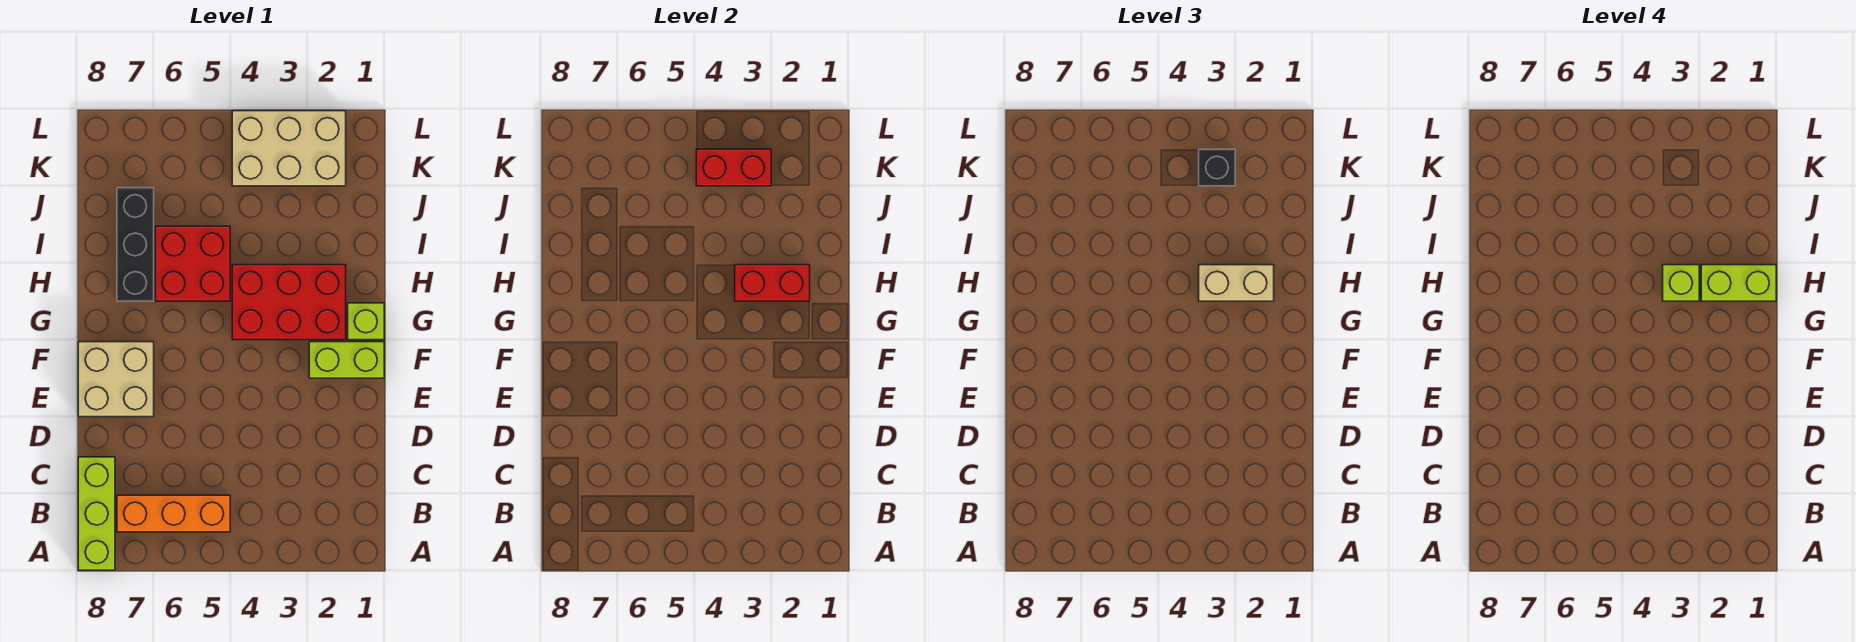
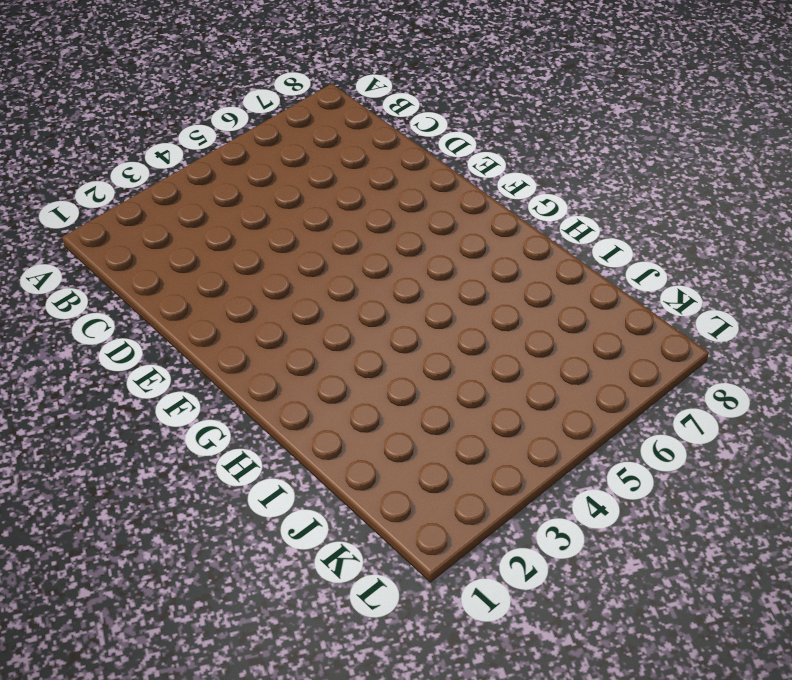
none -> lime brick A8:C8 level 1
none -> orange brick B5:B7 level 1
none -> tan brick E7:F8 level 1

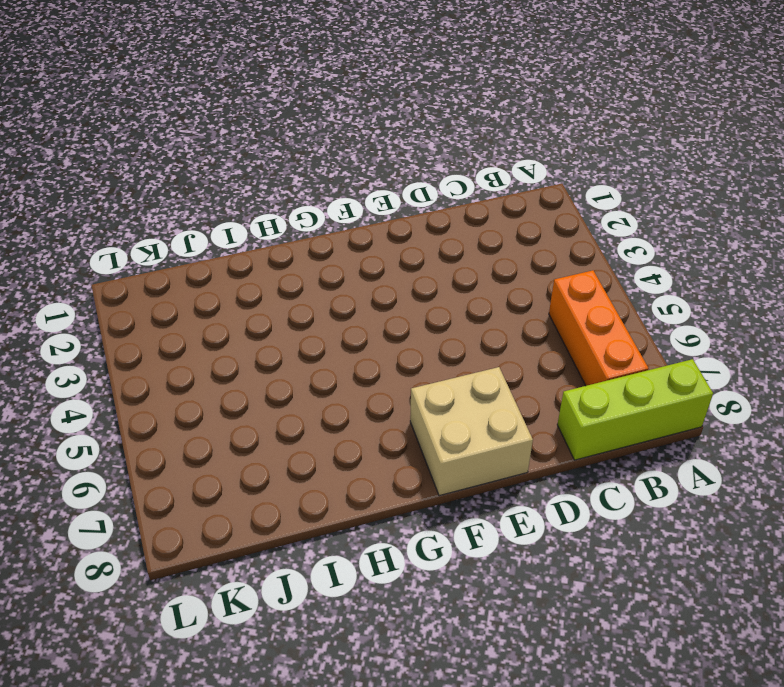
none -> lime brick F1:F2 level 1
none -> lime brick G1 level 1
none -> red brick G2:H4 level 1

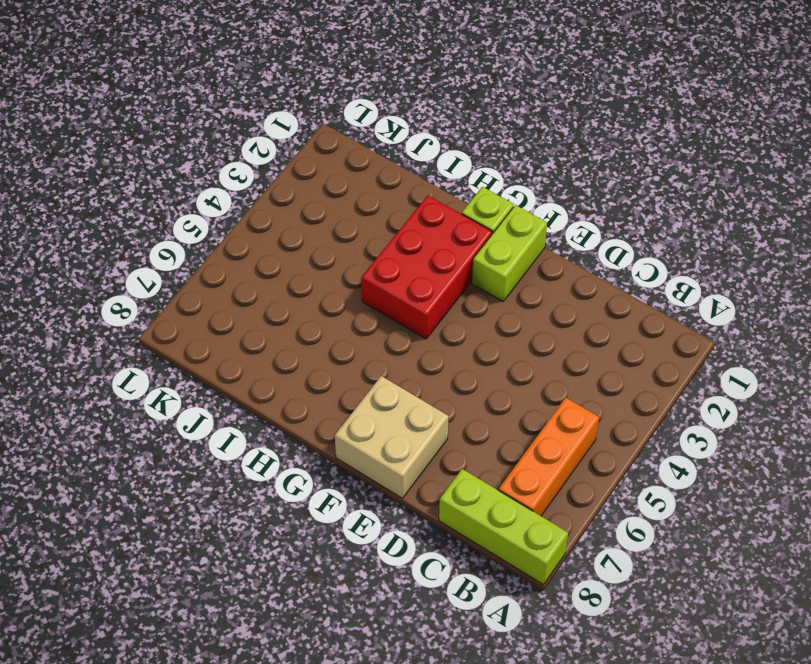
none -> red brick H5:I6 level 1
none -> black brick H7:J7 level 1
none -> tan brick K2:L4 level 1

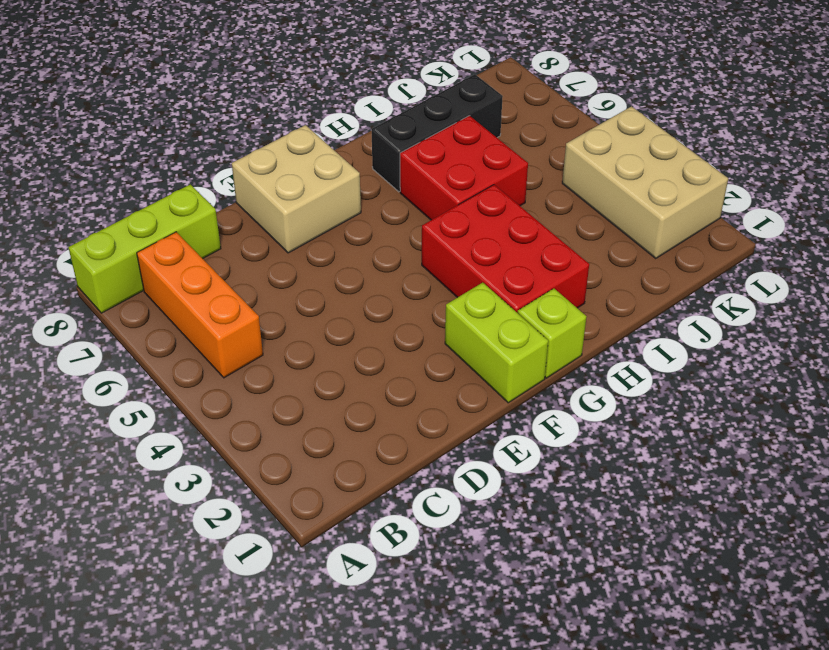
none -> red brick H2:H3 level 2
none -> red brick K3:K4 level 2
none -> tan brick H2:H3 level 3

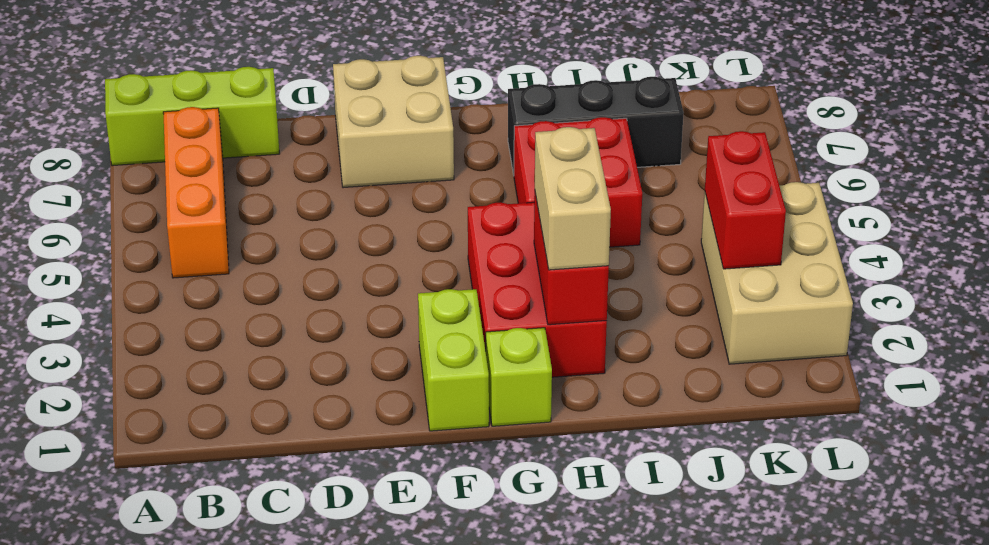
none -> black brick K3 level 3
none -> lime brick H1:H2 level 4
none -> lime brick H3 level 4

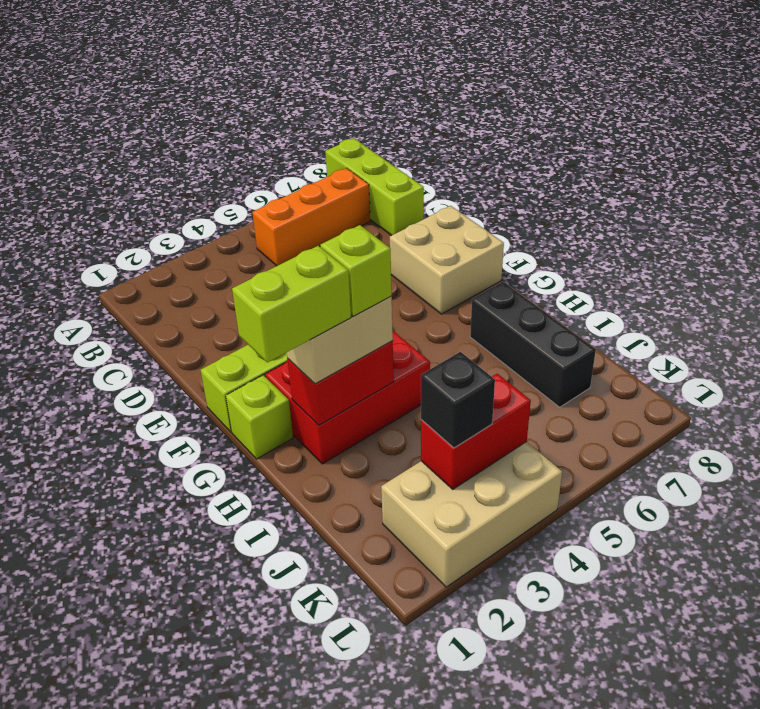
none -> red brick H5:I6 level 1

